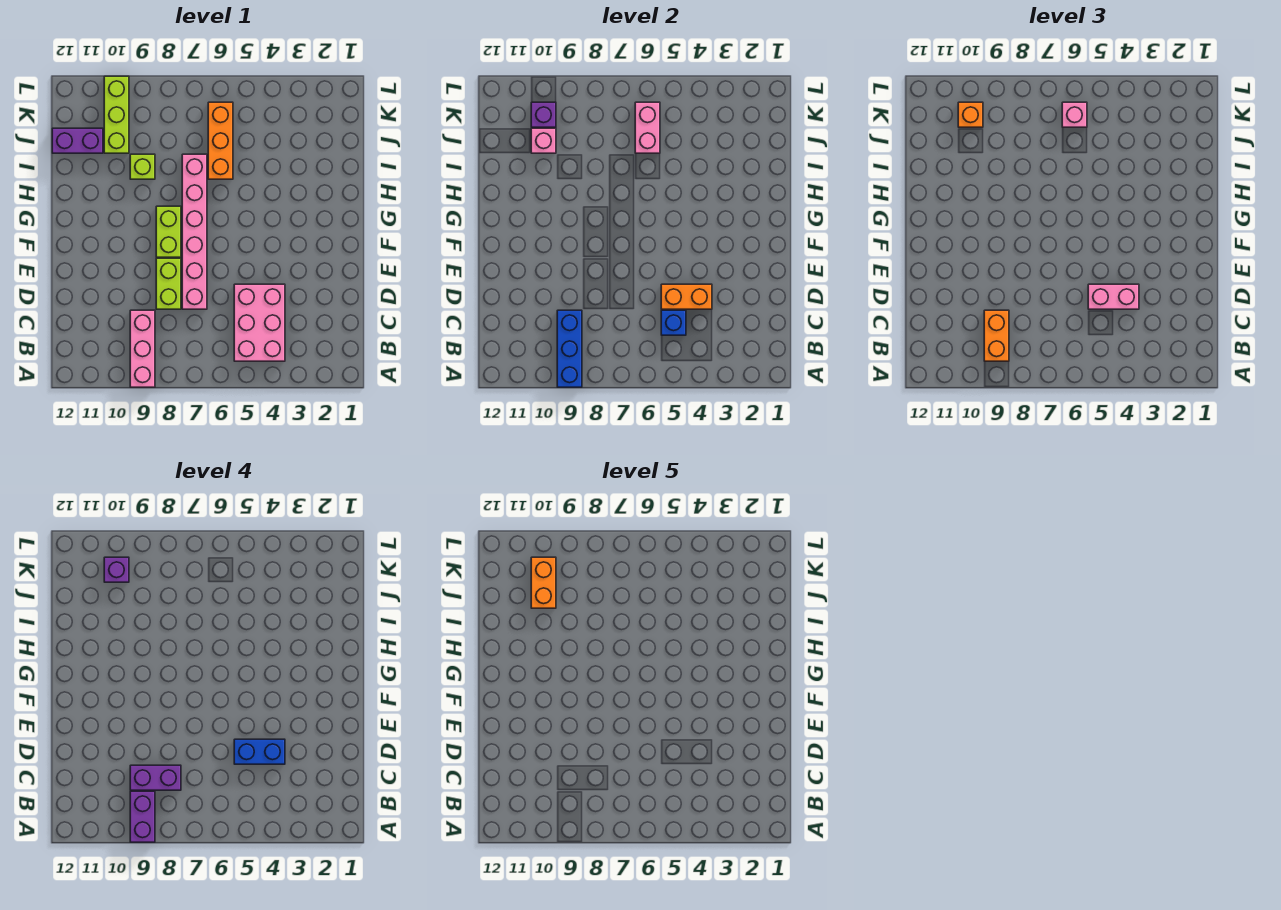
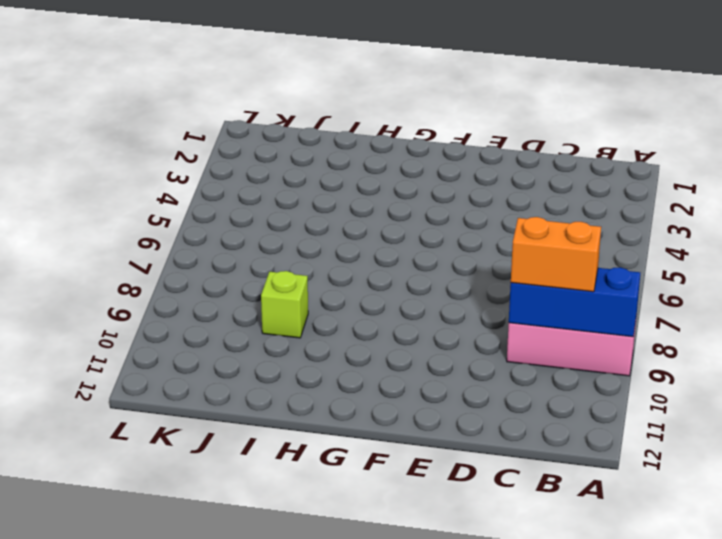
none -> pink brick B4:D5 level 1
none -> pink brick D7:I7 level 1
none -> lime brick D8:E8 level 1

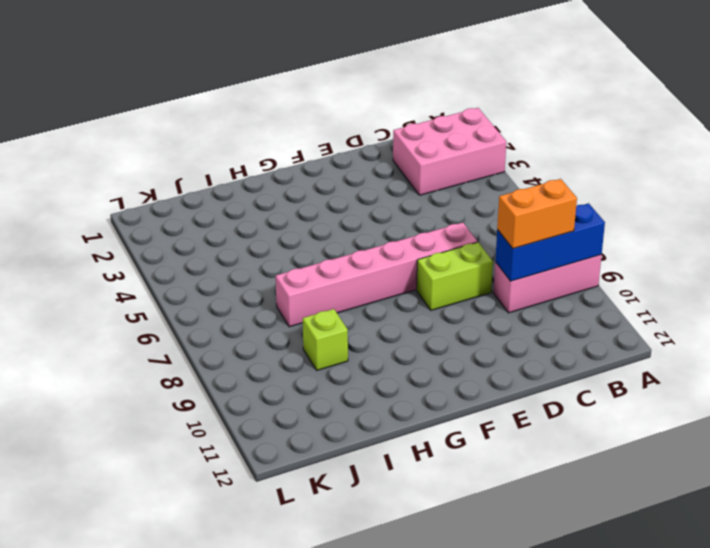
pink brick A2:C3 level 1 -> pink brick B4:D5 level 1
none -> lime brick F8:G8 level 1
none -> orange brick I6:K6 level 1
none -> lime brick J10:L10 level 1

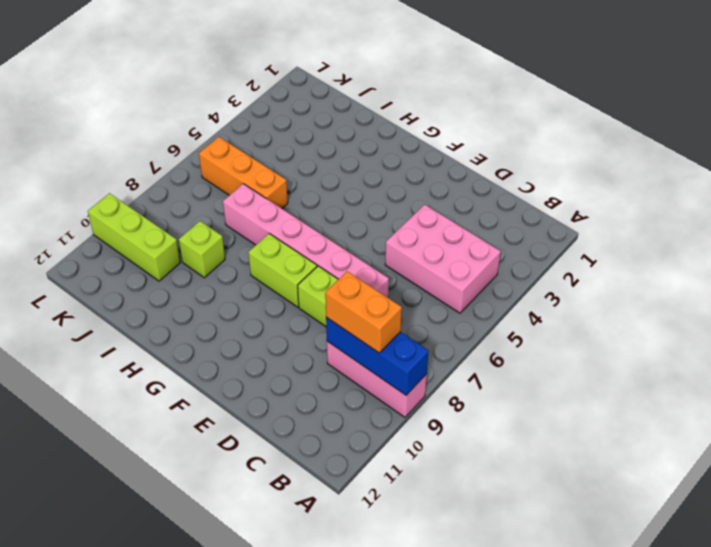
none -> purple brick J11:J12 level 1
none -> blue brick C5 level 2
none -> orange brick D4:D5 level 2

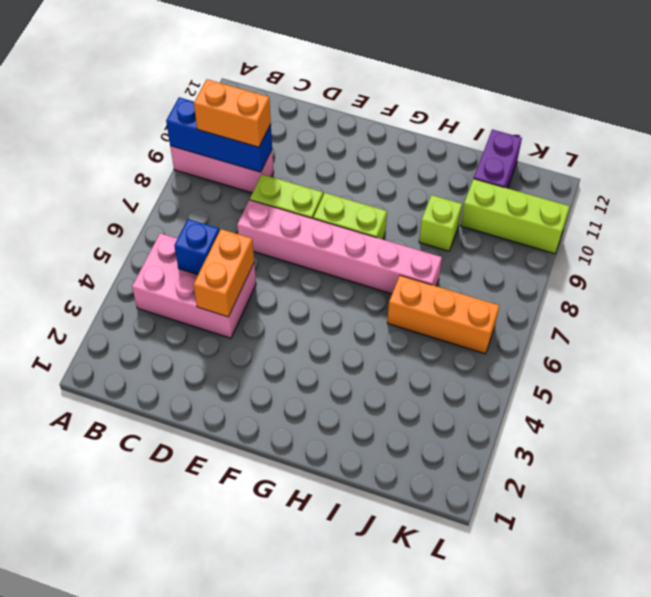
none -> pink brick J6:K6 level 2
none -> pink brick J10 level 2
none -> purple brick K10 level 2

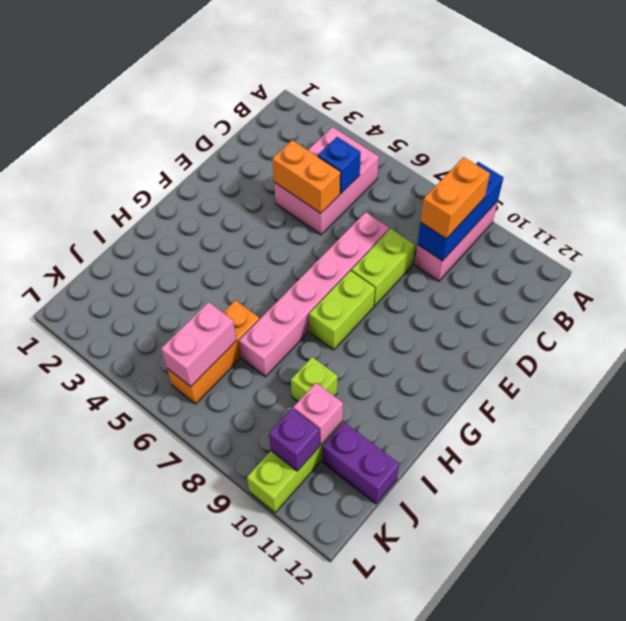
none -> pink brick D4:D5 level 3
none -> pink brick K6 level 3
none -> orange brick K10 level 3

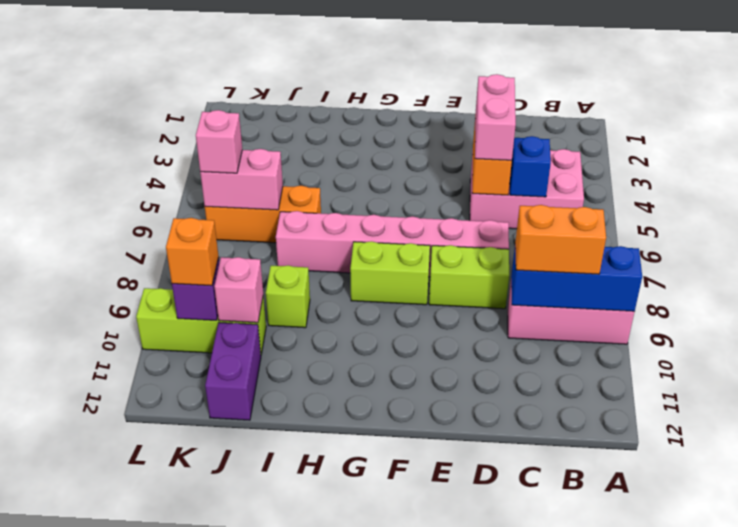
none -> purple brick A9:B9 level 4
none -> purple brick C8:C9 level 4
none -> blue brick D4:D5 level 4

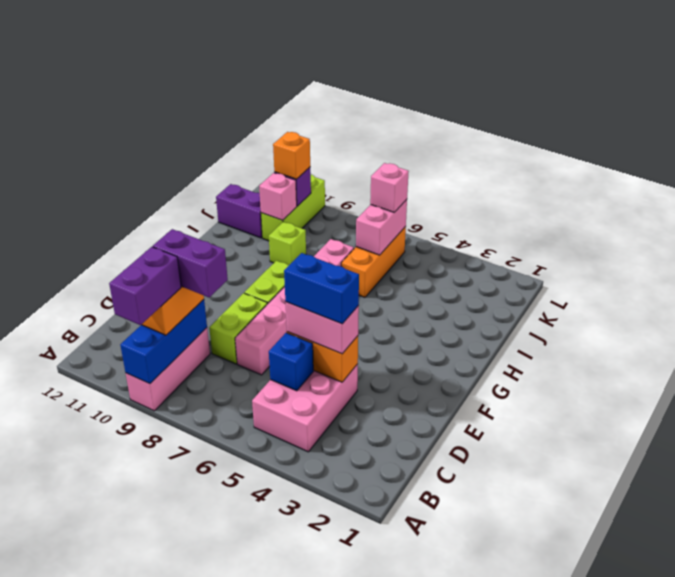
none -> purple brick K10 level 4
none -> orange brick J10:K10 level 5

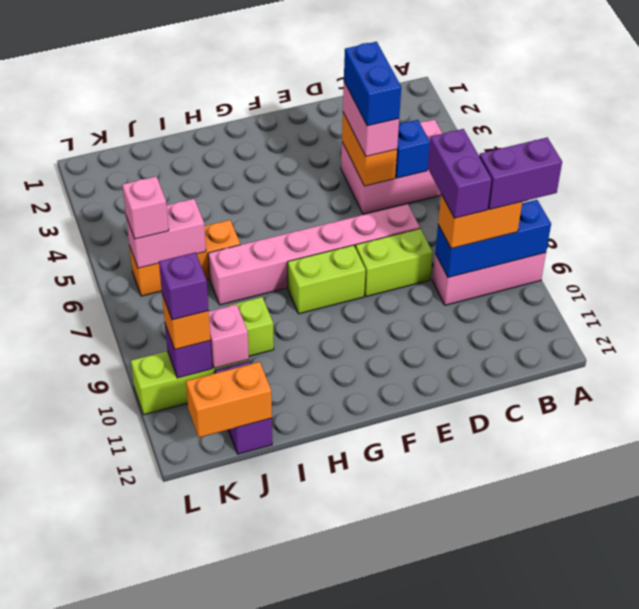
orange brick J12:K12 level 2 -> orange brick J10:K10 level 5

